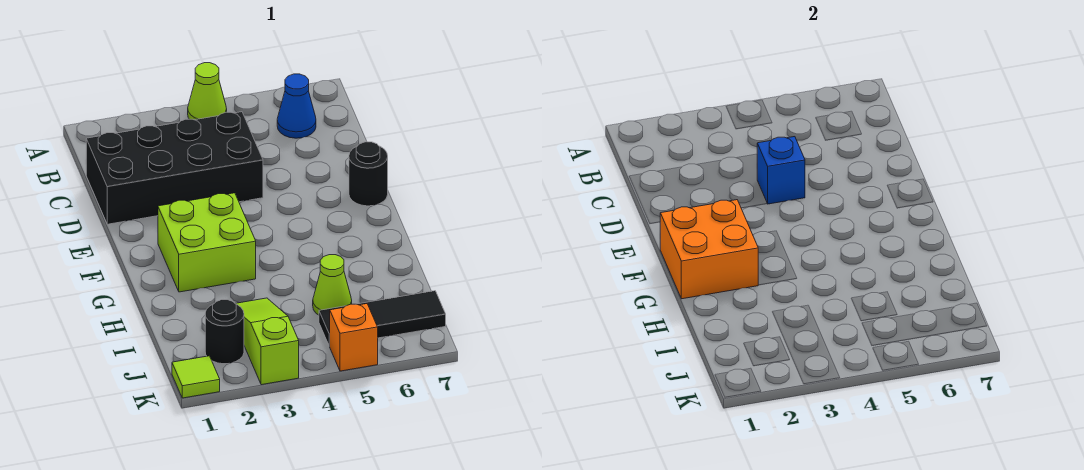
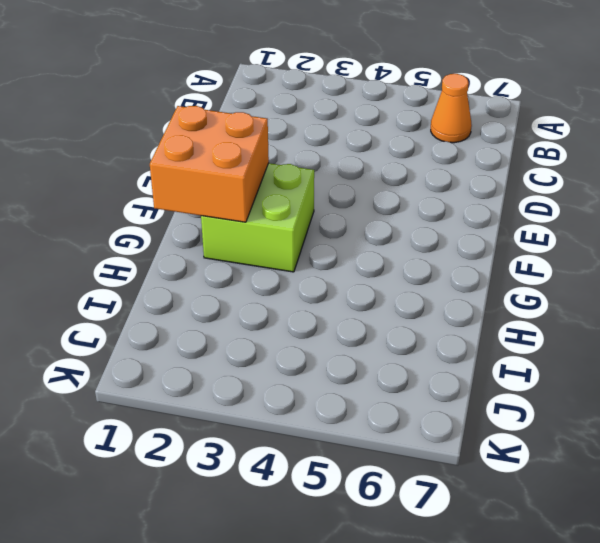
orange cone B6 level 1 -> blue cone B6 level 1
none -> lime cone A4 level 1
none -> black brick C1:D4 level 1
none -> black round brick E7 level 1

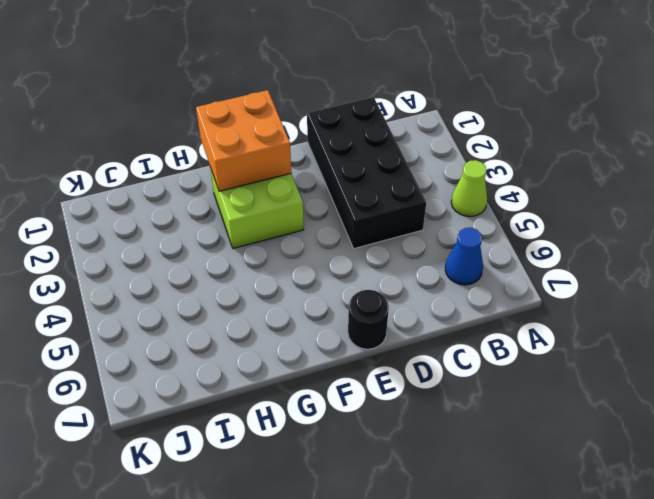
none -> lime slope I3:K3 level 1 top K
none -> lime cone I5 level 1
none -> black round brick J2 level 1

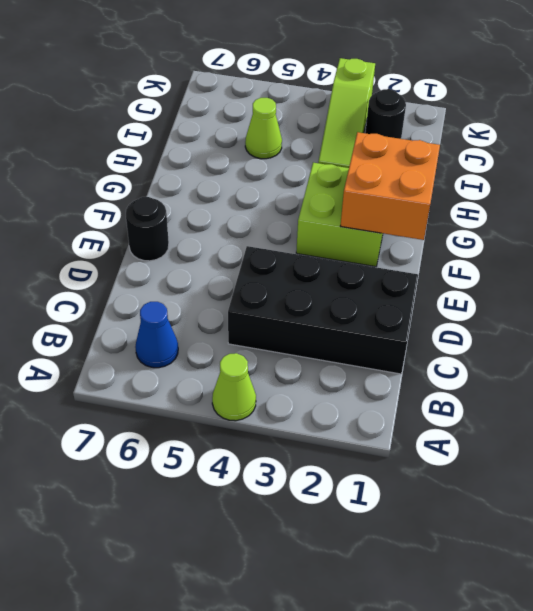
none -> black tile J5:J7 level 1
none -> lime tile K1 level 1
none -> orange brick K5 level 1

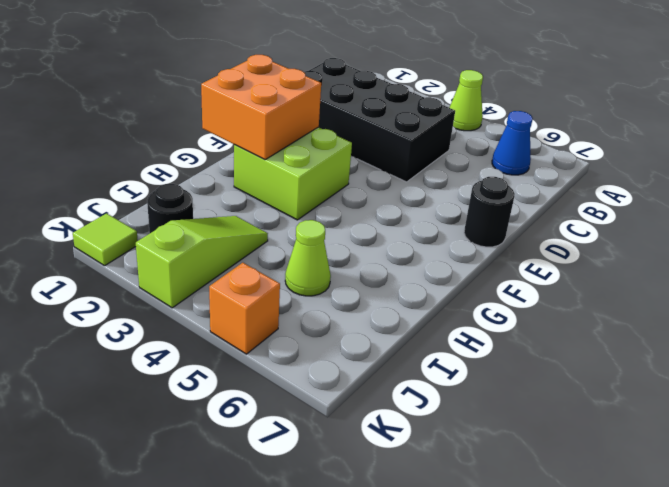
none -> black tile J5:J7 level 1
none -> blue brick D4 level 2

